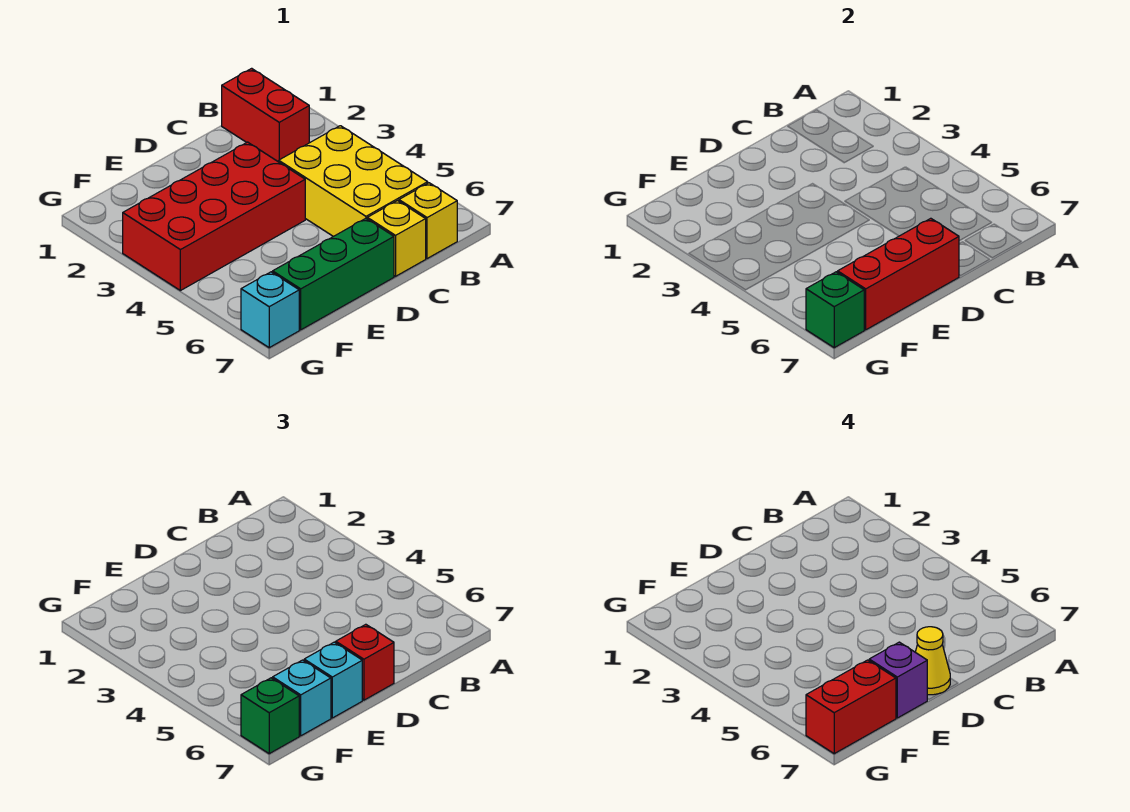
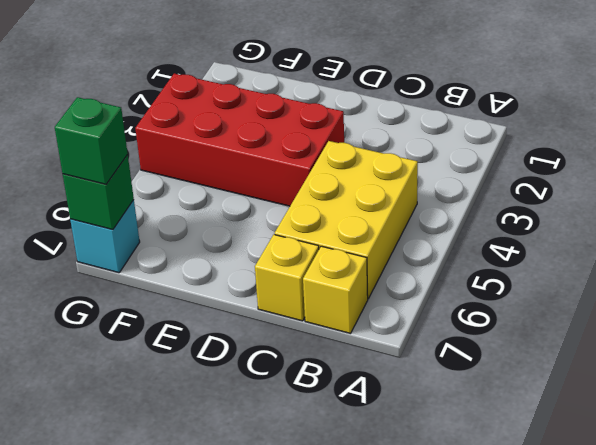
none -> red brick B1:B2 level 1
none -> green brick D7:F7 level 1
none -> red brick D7:F7 level 2

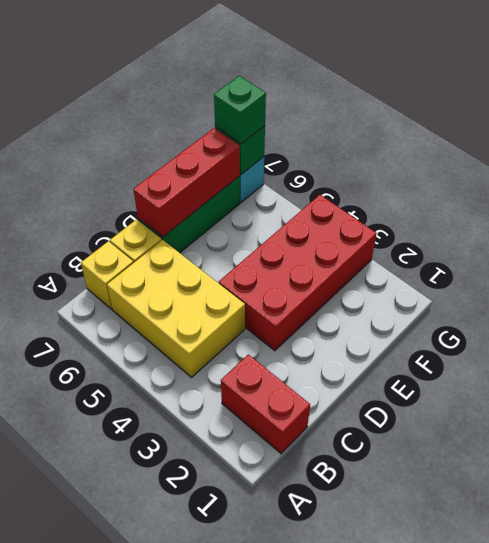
none -> red brick D7 level 3
none -> cyan brick E7 level 3
none -> cyan brick F7 level 3

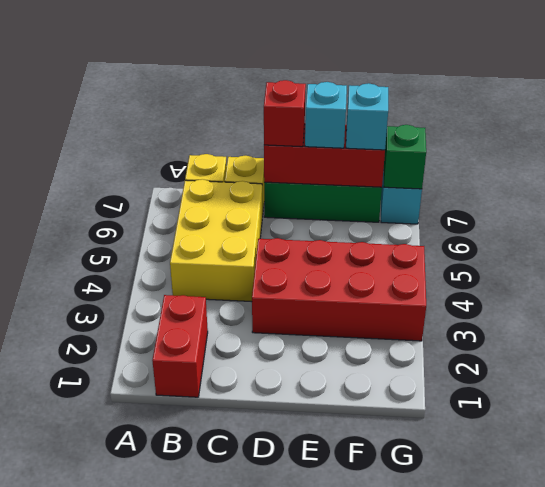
none -> green brick G7 level 3
none -> yellow cone D7 level 4
none -> purple brick E7 level 4

